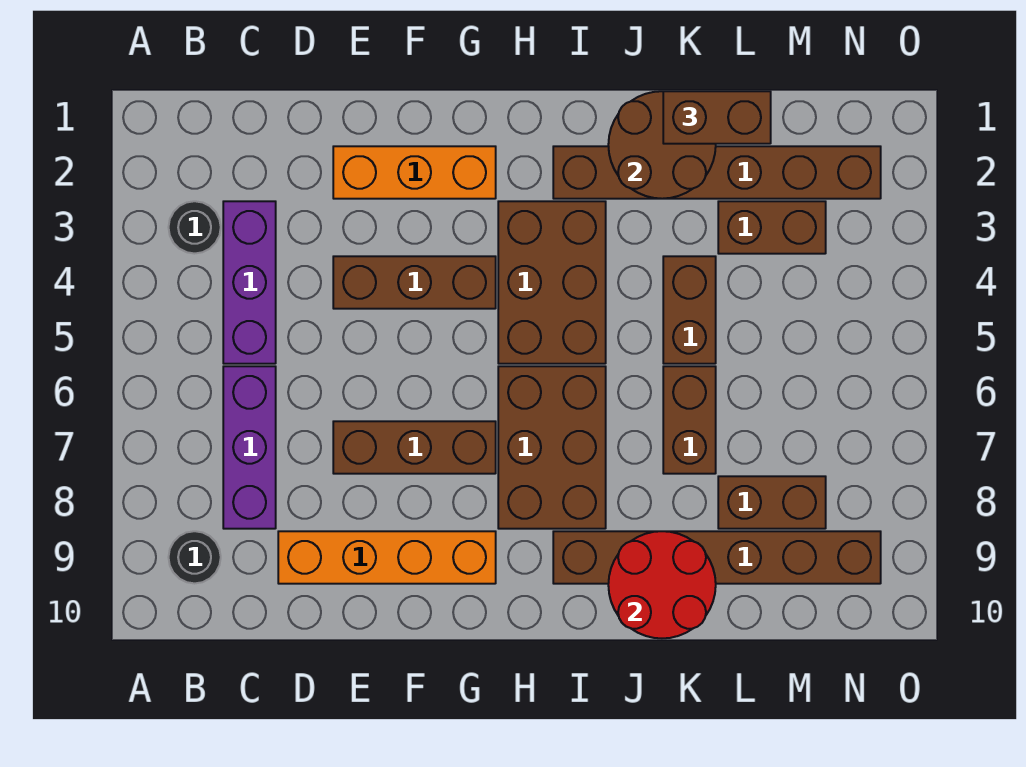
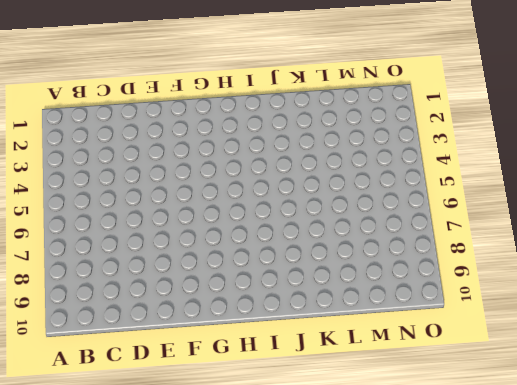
none -> black round brick B3 level 1
none -> black round brick B9 level 1
none -> purple brick C3:C5 level 1

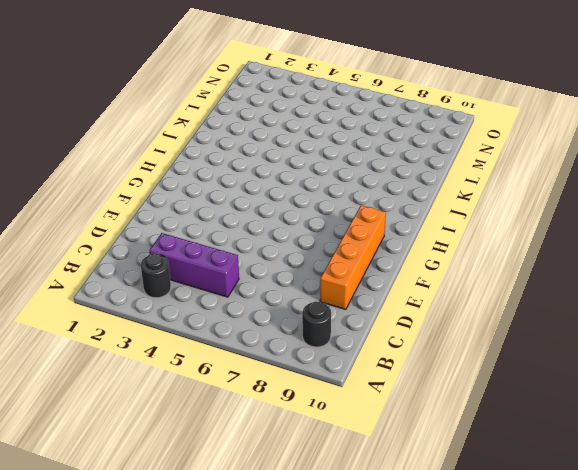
none -> purple brick C6:C8 level 1
none -> orange brick E2:G2 level 1
none -> brown brick E4:G4 level 1

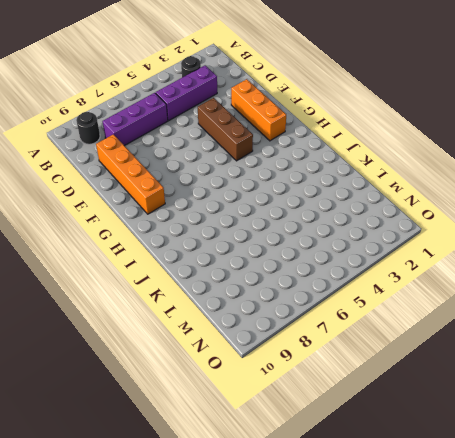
none -> brown brick E7:G7 level 1
none -> brown brick H3:I5 level 1
none -> brown brick H6:I8 level 1

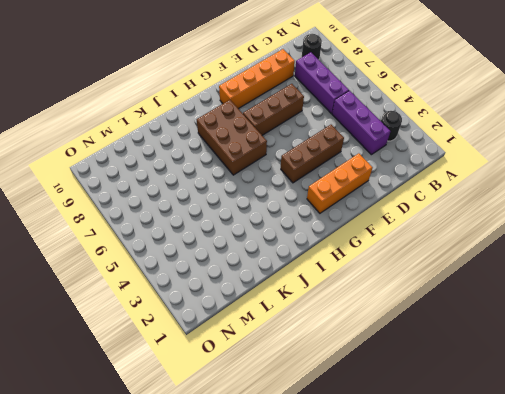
none -> brown brick H3:I5 level 1
none -> brown brick I2:N2 level 1
none -> brown brick I9:N9 level 1

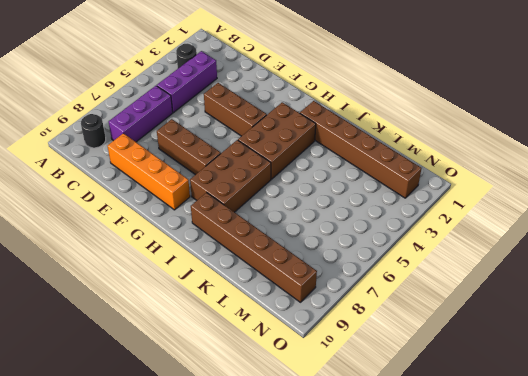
none -> orange brick E2:G2 level 1
none -> brown brick K4:K5 level 1
none -> brown brick K6:K7 level 1

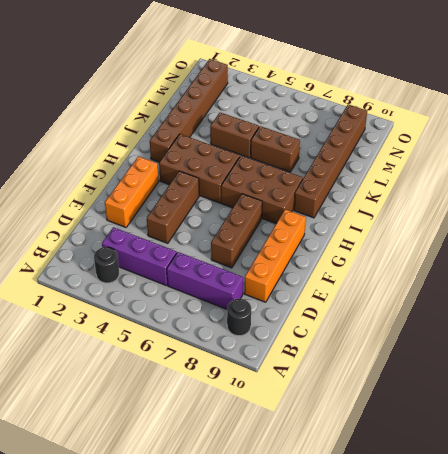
none -> brown brick L3:M3 level 1
none -> brown brick L8:M8 level 1
none -> brown round brick J1:K2 level 2

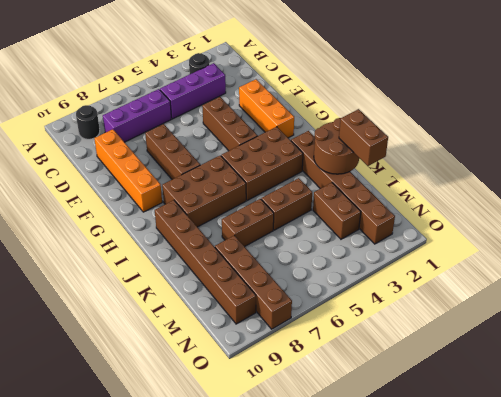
brown brick L8:O8 level 1 -> brown brick L8:M8 level 1
none -> red round brick J9:K10 level 2

